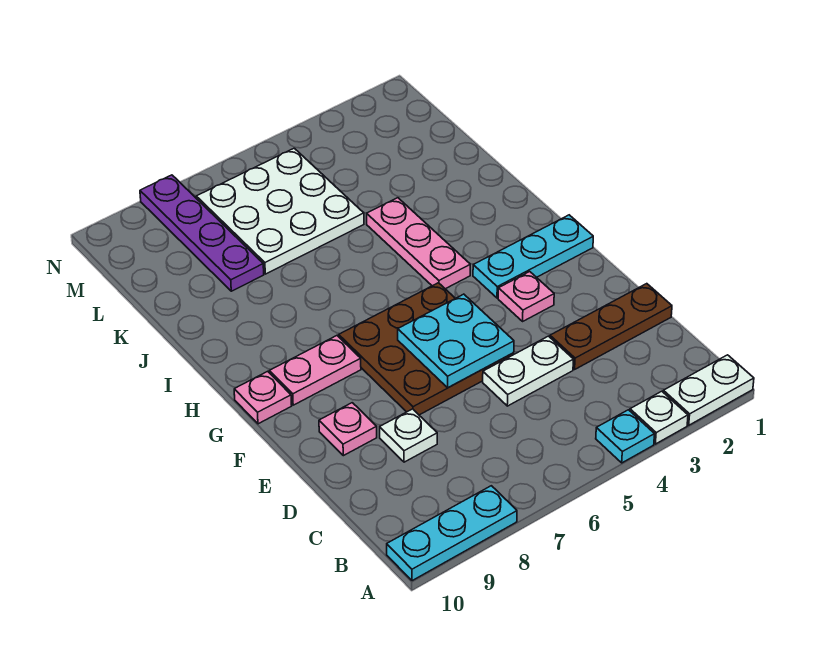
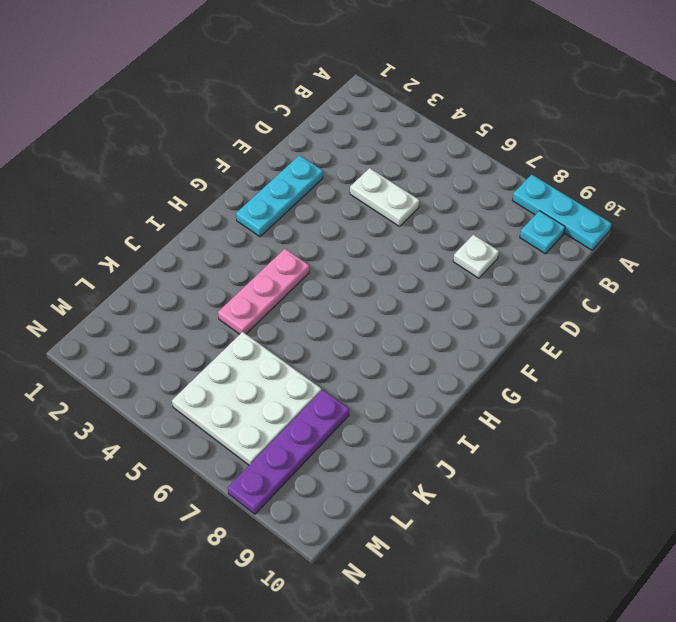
cyan plate B9 level 1 -> cyan plate A4 level 1
cyan plate E2:G2 level 1 -> cyan plate G1:G3 level 1
none -> white plate A1:A2 level 1
none -> white plate A3 level 1
none -> brown plate D1:D3 level 1

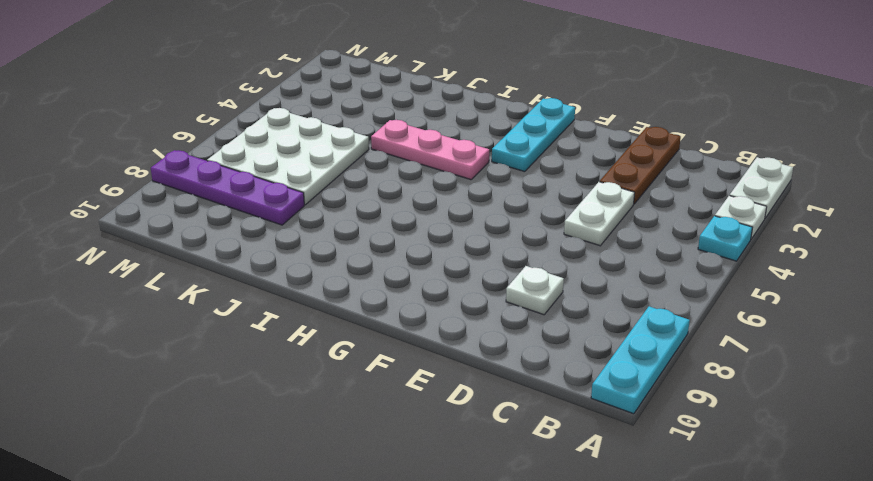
none -> brown plate E5:G7 level 1
none -> pink plate E9 level 1
none -> pink plate F3 level 1

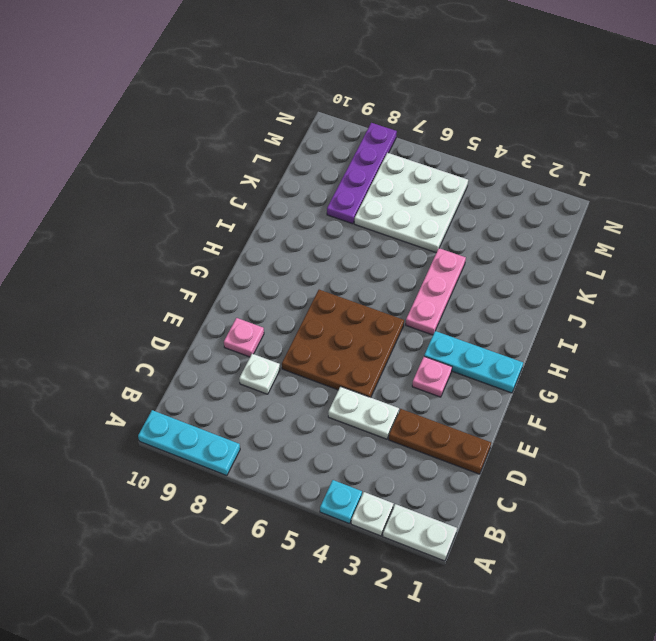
none -> pink plate G8:G9 level 1
none -> pink plate G10 level 1
none -> cyan plate E5:F6 level 2

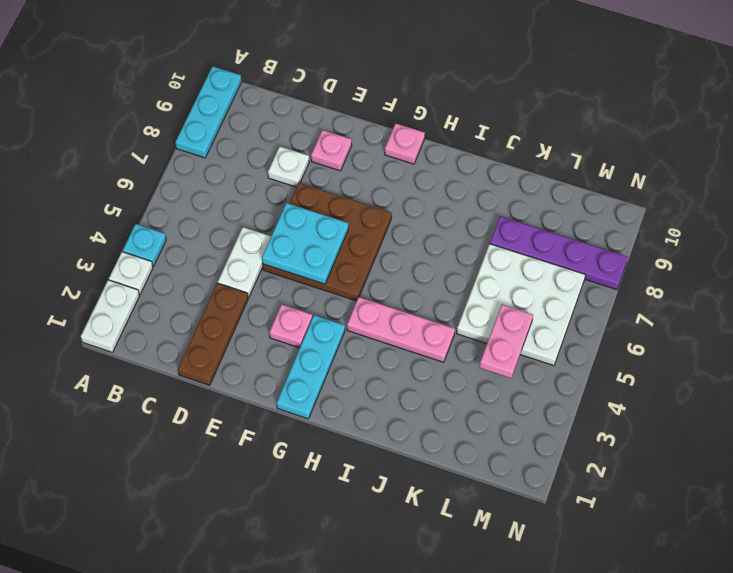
pink plate L4:L5 level 2 -> pink plate G8:G9 level 1

